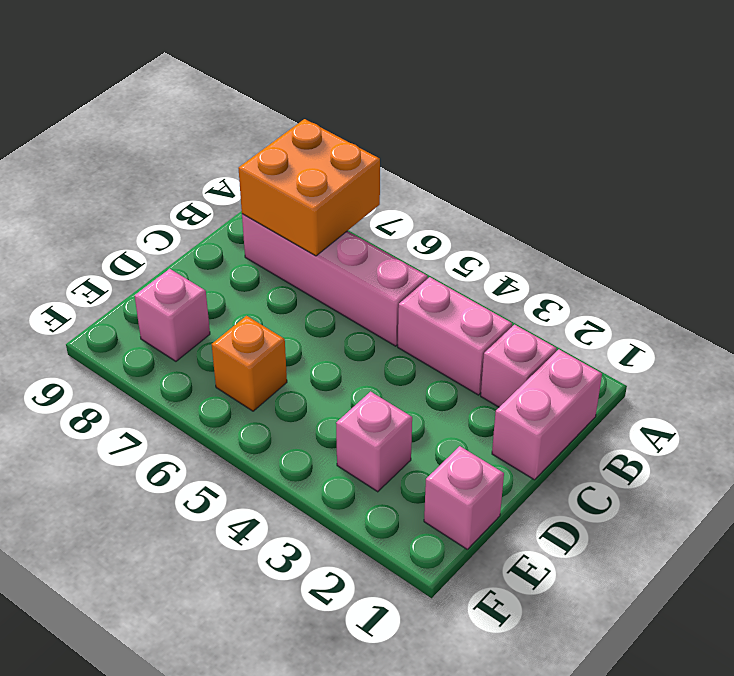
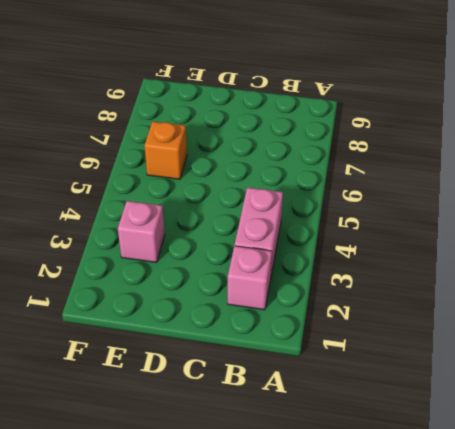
none -> pink brick B1:C1 level 1
none -> pink brick B5:B8 level 1

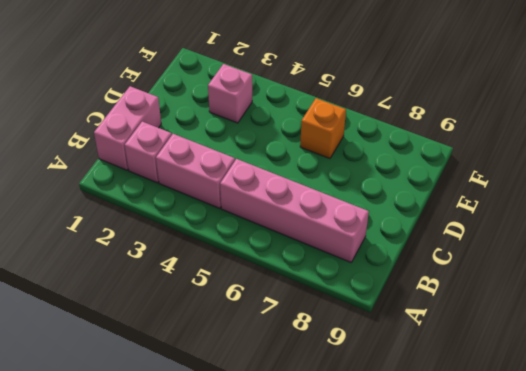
none -> pink brick E1 level 1
none -> pink brick E8 level 1

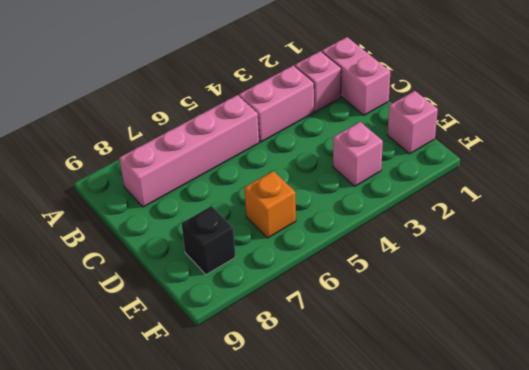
black brick E8 level 1 -> pink brick E8 level 1
none -> orange brick A7:B8 level 2

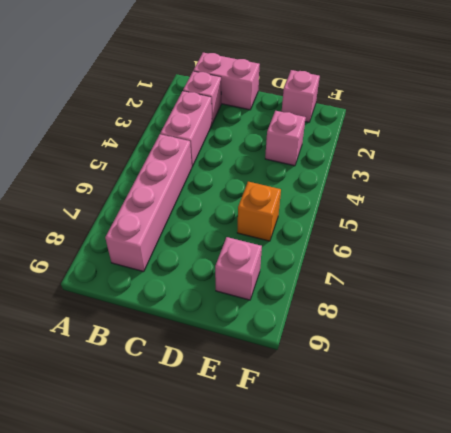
none -> orange brick A7:B8 level 2

